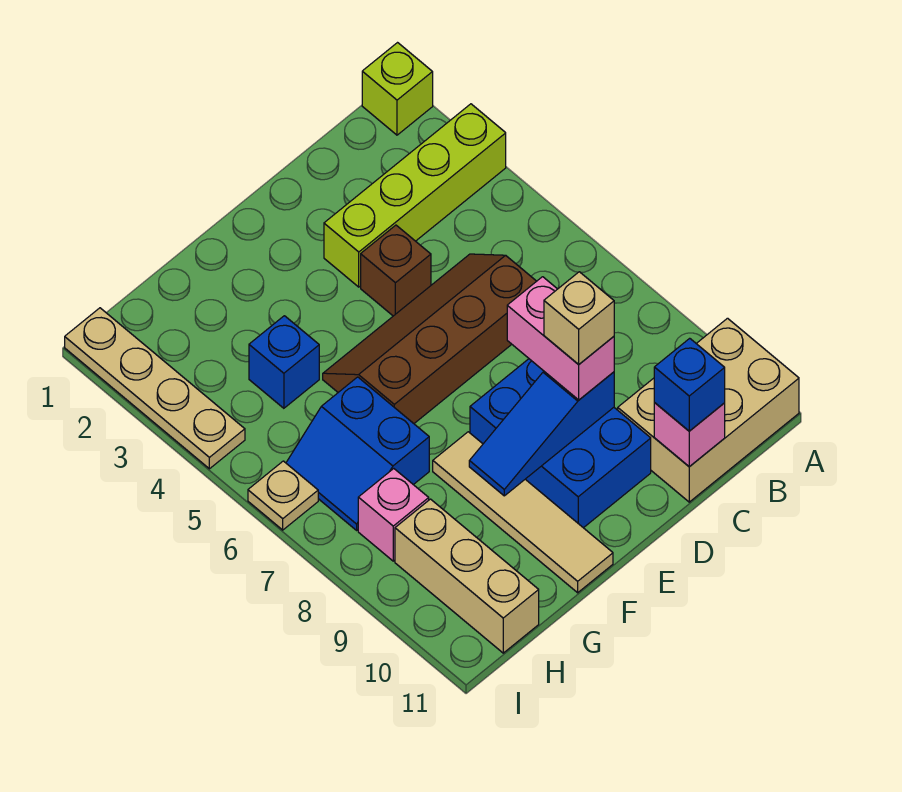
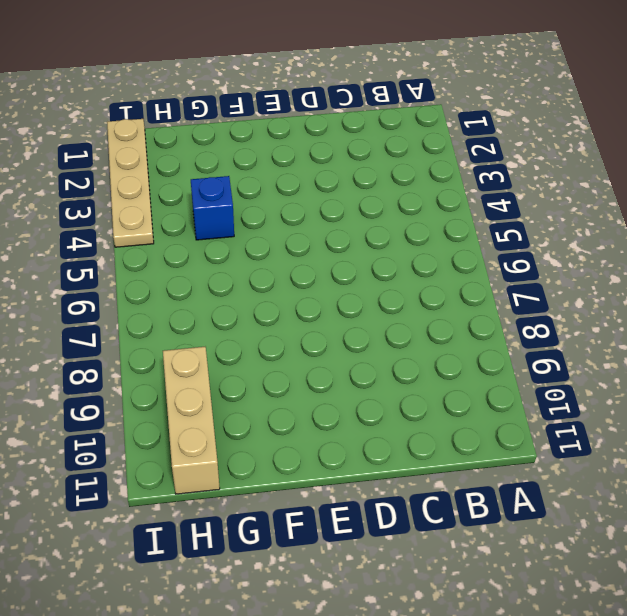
none -> lime brick A1 level 1
none -> lime brick A3:D3 level 1
none -> tan brick A10:C11 level 1

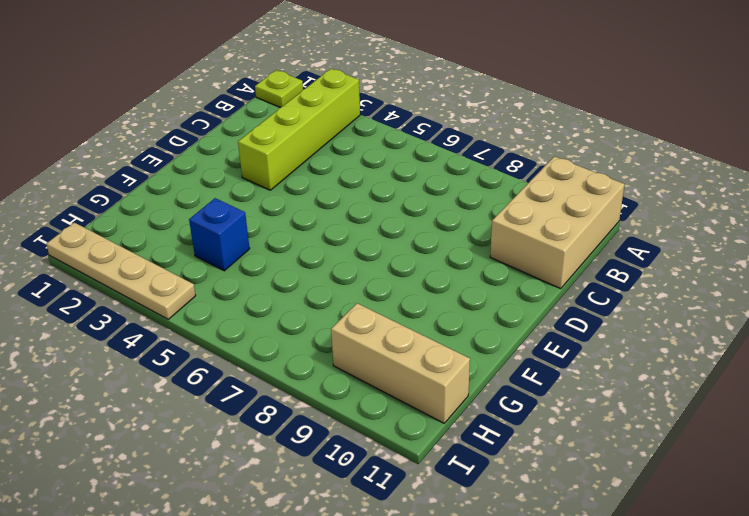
lime plate A1 level 1 -> lime brick A1 level 1
none -> brown slope C5:F6 level 1 top 6
none -> brown brick D4 level 1
none -> blue brick D8:E10 level 1

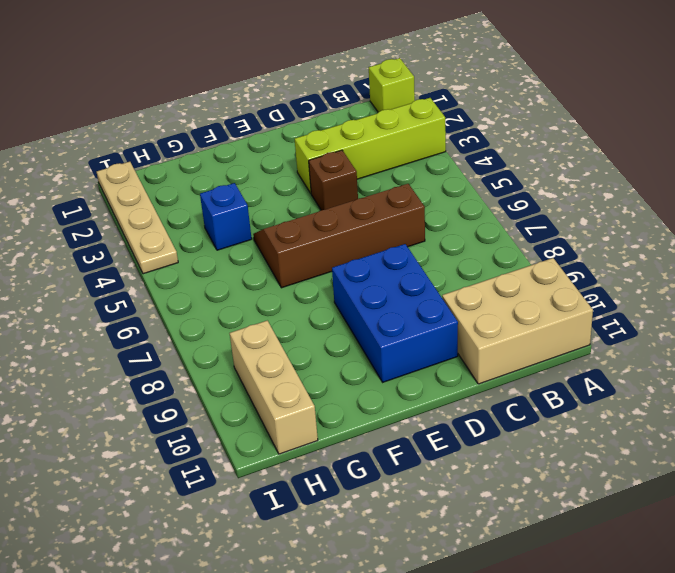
none -> tan tile F8:F11 level 1
none -> blue slope G6:H7 level 1 top G
none -> pink brick H8 level 1

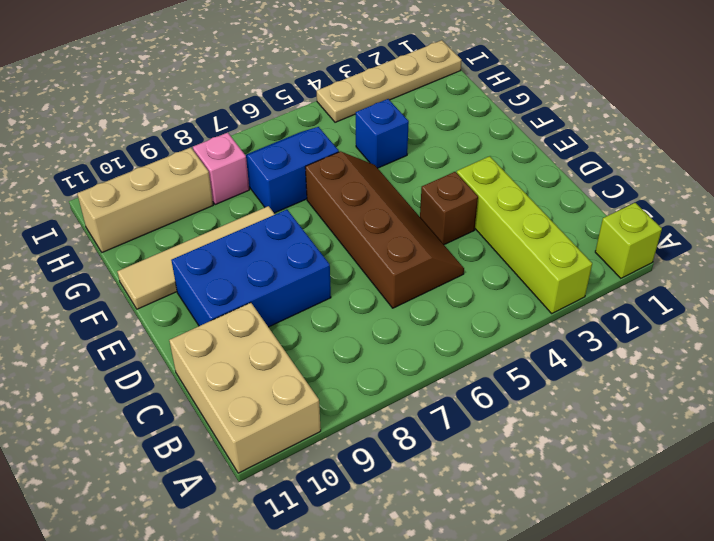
none -> tan plate I6 level 1
none -> pink brick C11 level 2
none -> blue slope D9:F9 level 2 top D

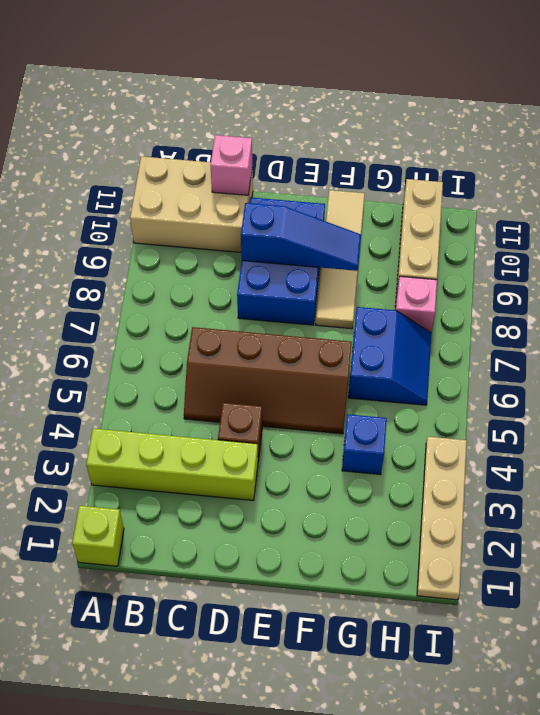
none -> tan plate I6 level 1
none -> blue brick C11 level 3
none -> pink brick D8:D9 level 3

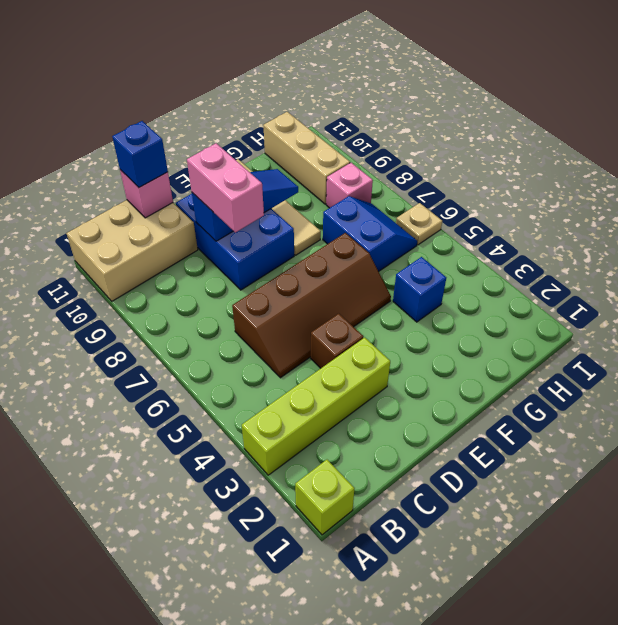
none -> tan plate I1:I4 level 1
none -> tan brick D9 level 4

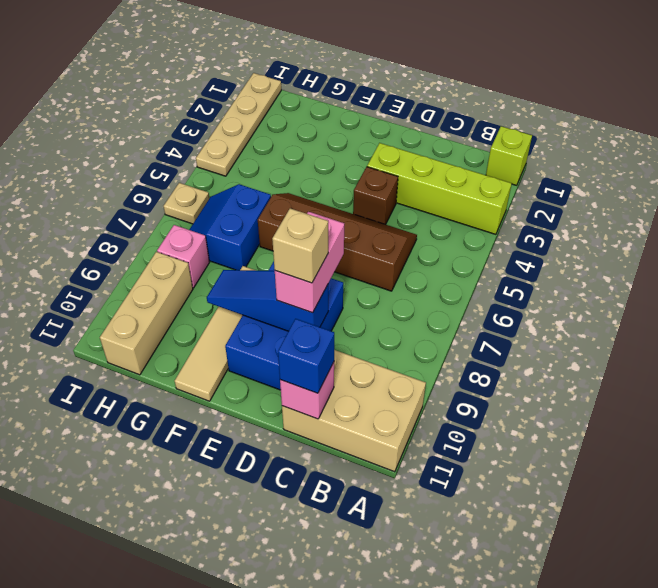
none -> blue brick G4 level 1

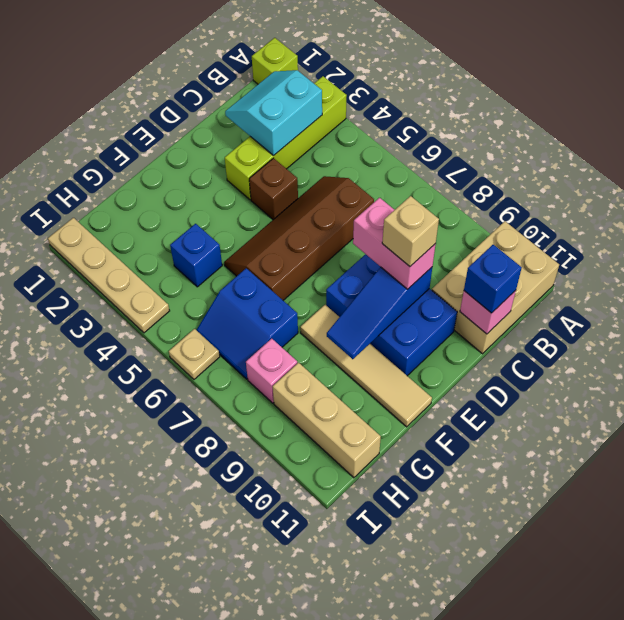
cyan slope B2:C3 level 2 top 3 -> none

